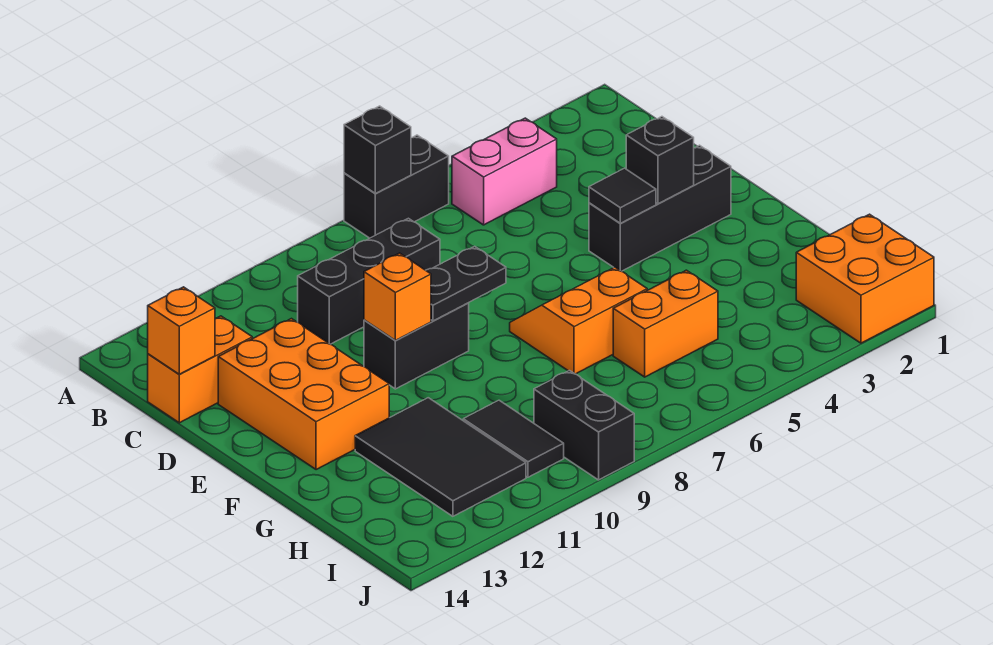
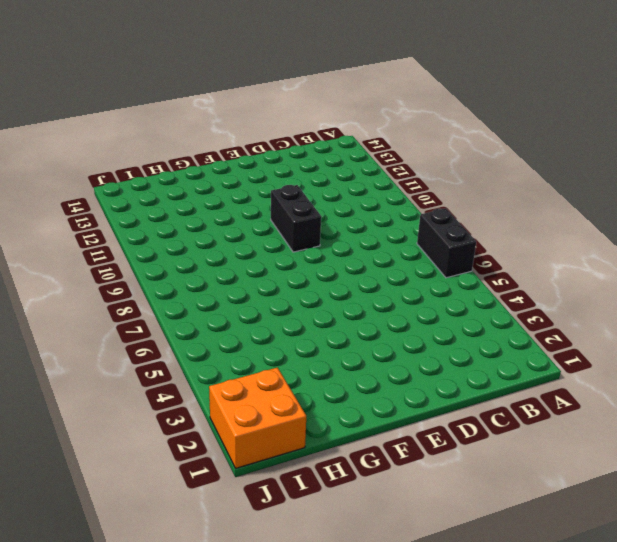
none -> pink brick B4:B5 level 1
none -> black brick C8:C10 level 1
none -> orange brick C13:C14 level 1

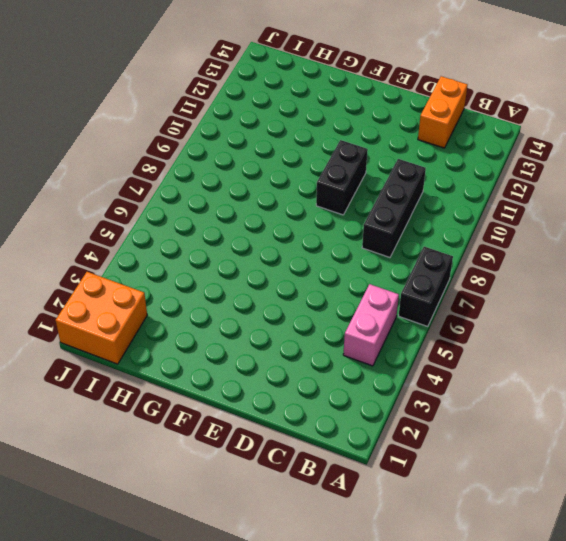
none -> orange brick D12:F13 level 1
none -> black brick E2:E4 level 1
none -> orange slope F6:G7 level 1 top G

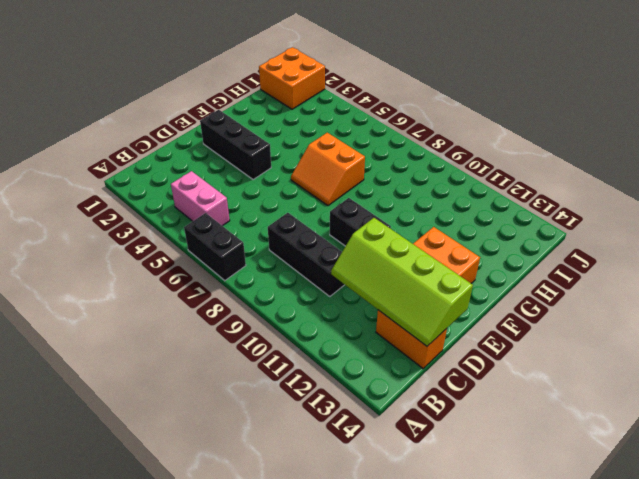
lime slope C11:D14 level 2 top D -> orange brick C14 level 2
none -> black tile G11:I12 level 1
none -> orange brick H5:H6 level 1
none -> black tile H10:I10 level 1

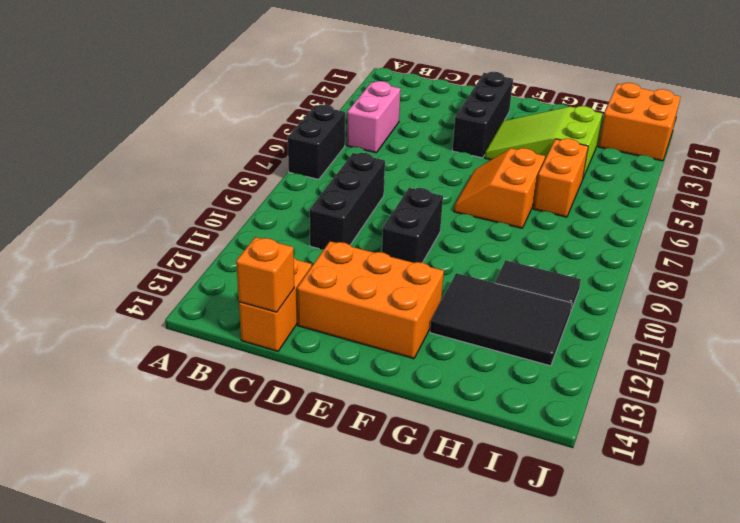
lime slope F3:H4 level 1 top H -> none
none -> black brick I9:J9 level 1
none -> black brick A7 level 2
none -> black brick E3 level 2

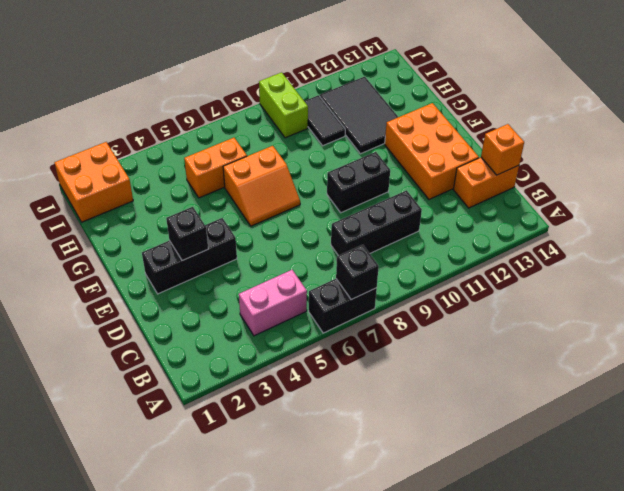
lime brick I9:J9 level 1 -> black brick I9:J9 level 1
none -> black tile E4 level 2
none -> black plate E8:E9 level 2
none -> orange brick E10 level 2

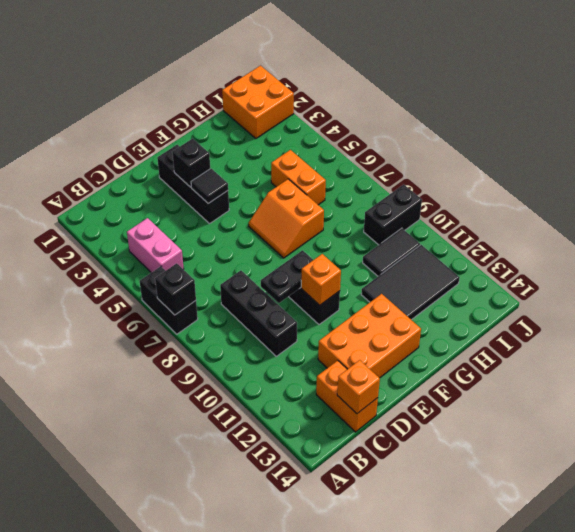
black plate D9:E9 level 2 -> black plate E8:E9 level 2

